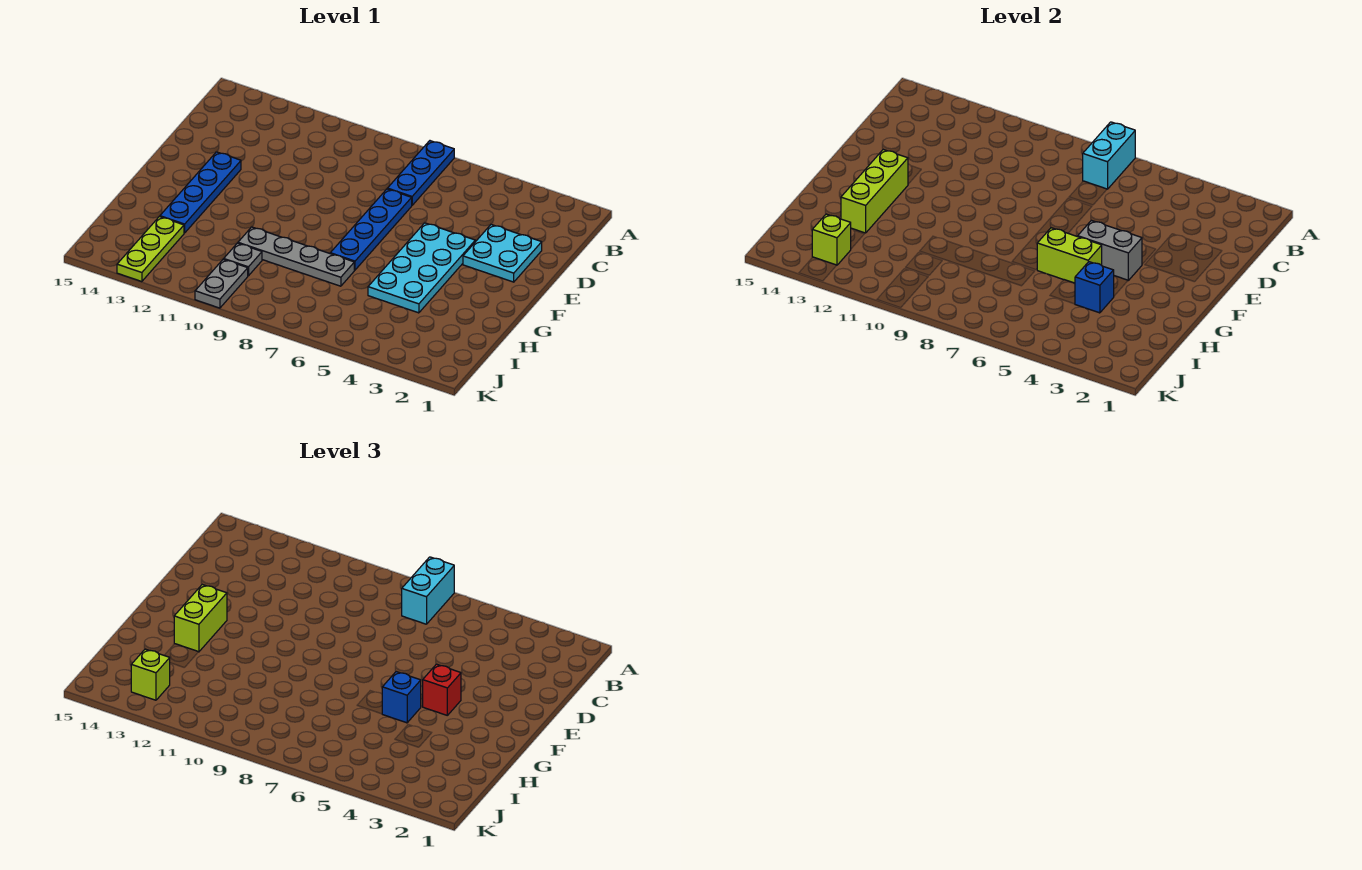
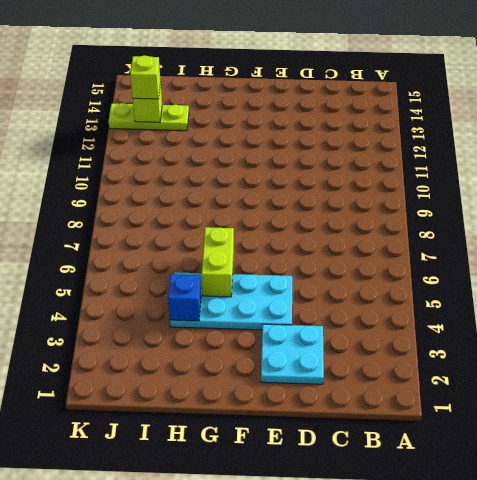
none -> blue plate A7:C7 level 1
none -> blue plate D7:G7 level 1
none -> blue plate E13:H13 level 1

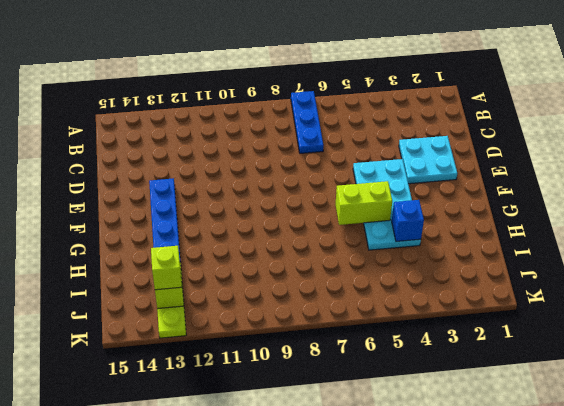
none -> blue plate D7:G7 level 1
none -> grey plate H7:H10 level 1
none -> grey plate I10 level 1

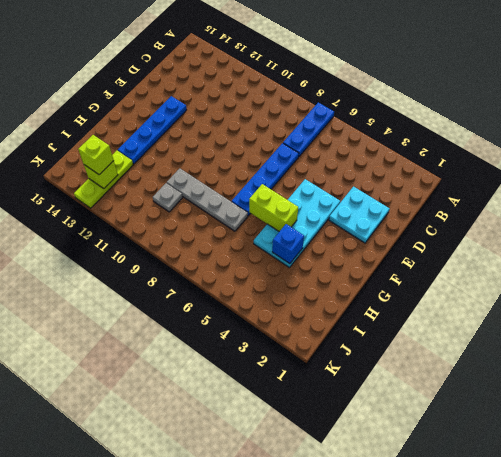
none -> grey plate J10:K10 level 1
none -> cyan brick A7:B7 level 2
none -> grey brick F4:F5 level 2

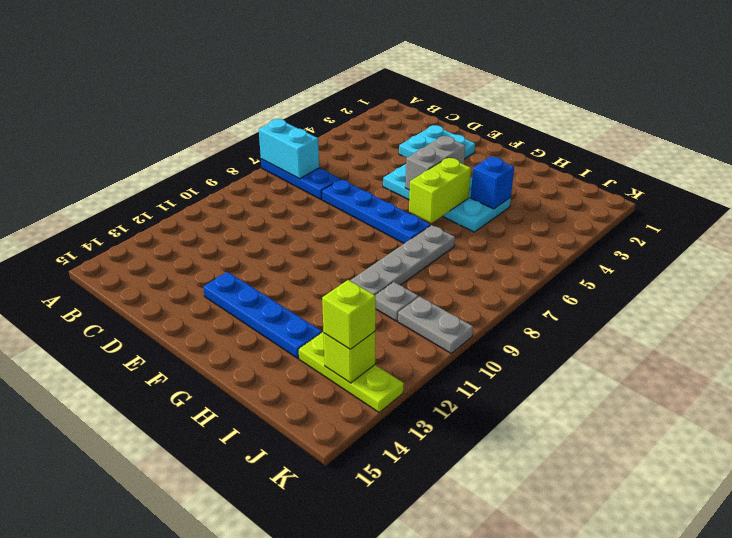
none -> lime brick F13:H13 level 2
none -> cyan brick A7:B7 level 3
none -> red brick F4 level 3

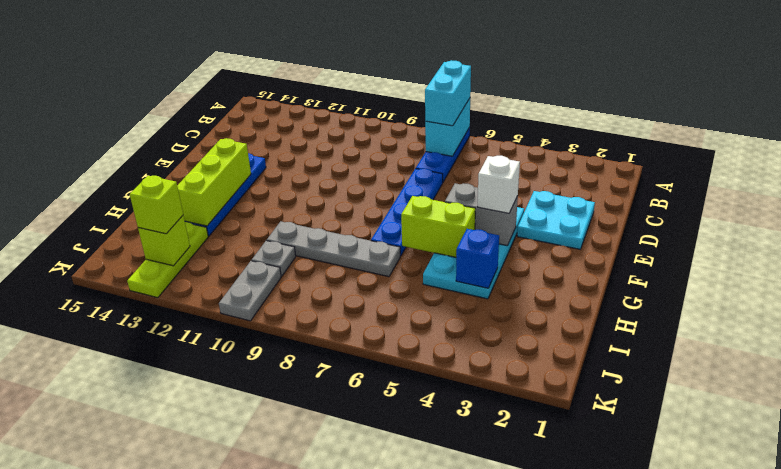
white brick F4 level 3 -> red brick F4 level 3
none -> lime brick F13:G13 level 3
none -> blue brick G5 level 3

